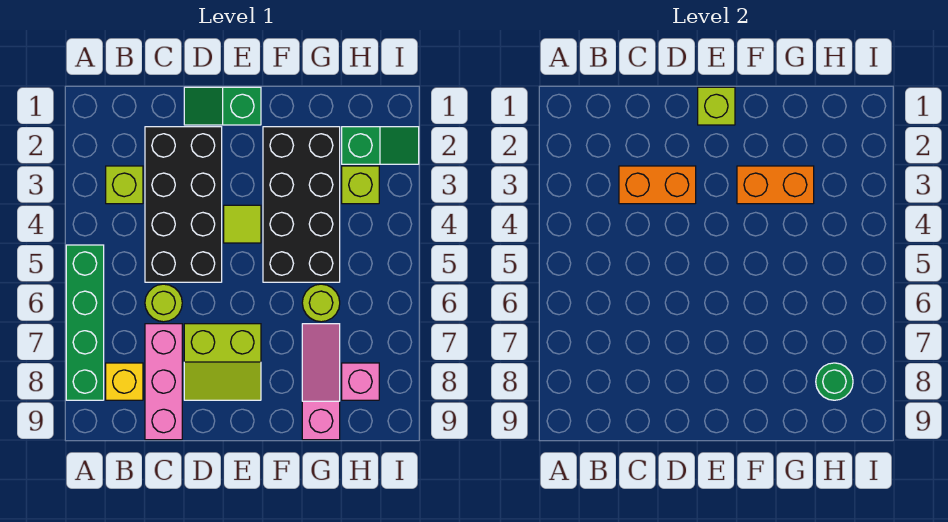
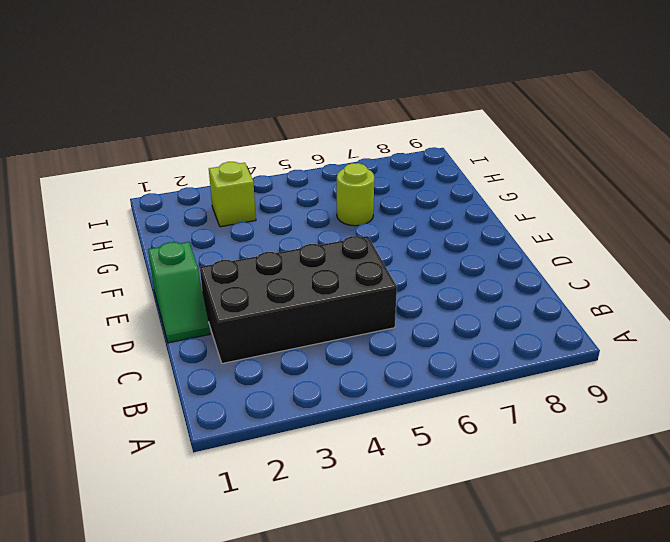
none -> green brick A5:A8 level 1
none -> lime brick B3 level 1
none -> yellow brick B8 level 1

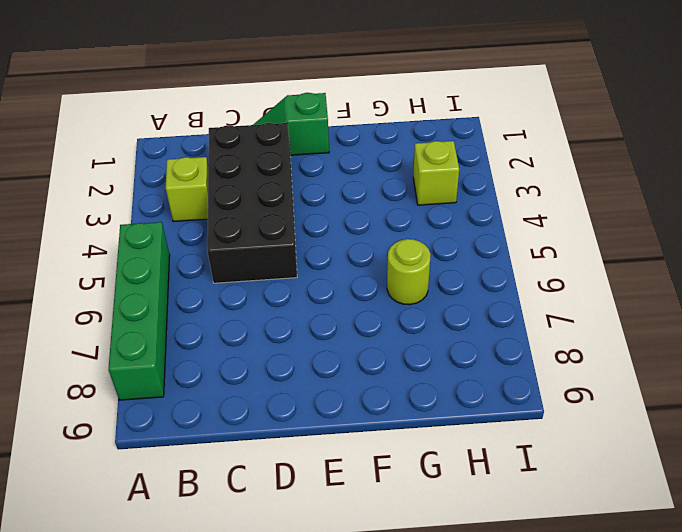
none -> yellow brick B8 level 1
none -> lime round brick C6 level 1
none -> pink brick C7:C9 level 1

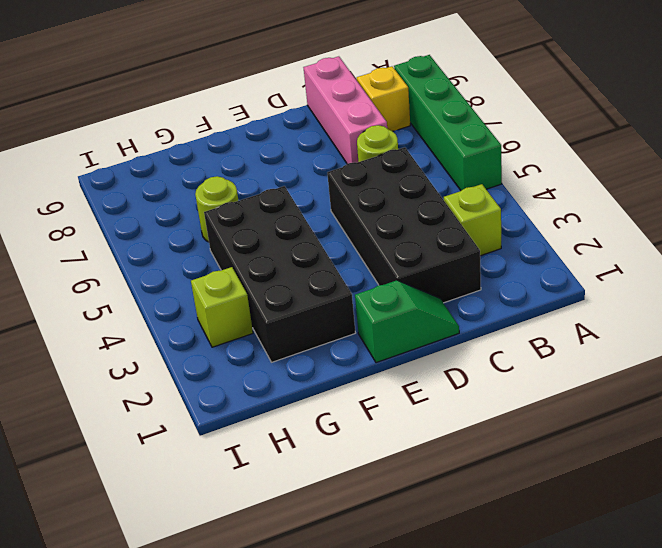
none -> lime slope D7:E8 level 1 top 7
none -> lime tile E4 level 1
none -> pink slope G7:G9 level 1 top 9

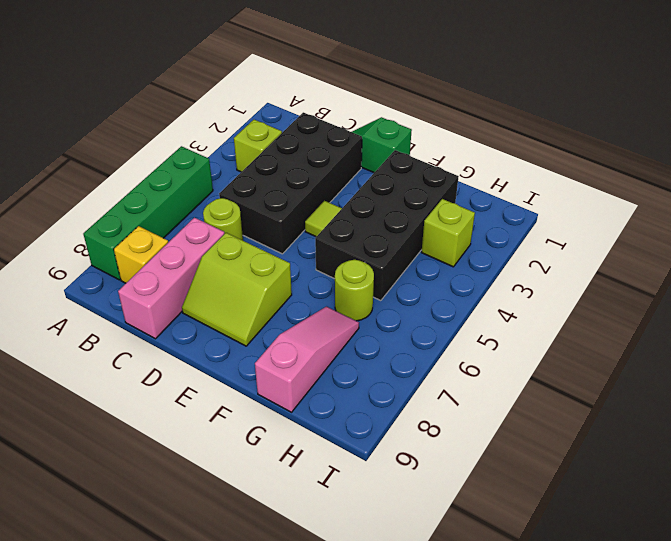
none -> green slope H2:I2 level 1 top H
none -> pink brick H8 level 1
none -> orange brick C3:D3 level 2

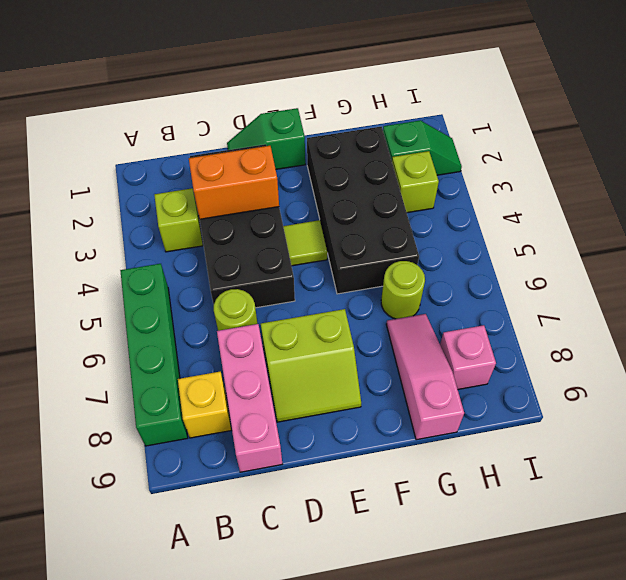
none -> lime brick E1 level 2
none -> orange brick F3:G3 level 2
none -> green round brick H8 level 2

